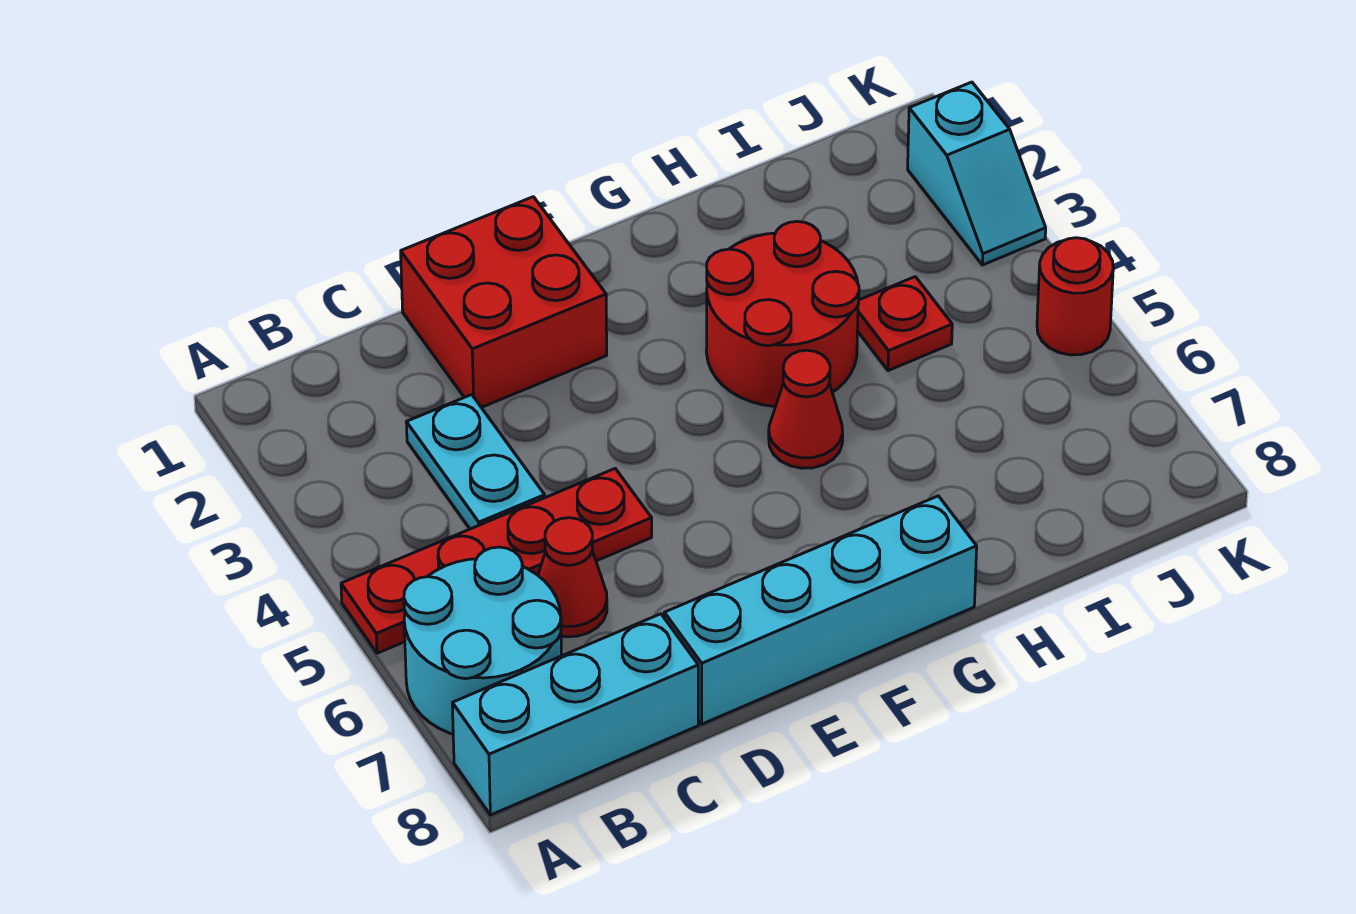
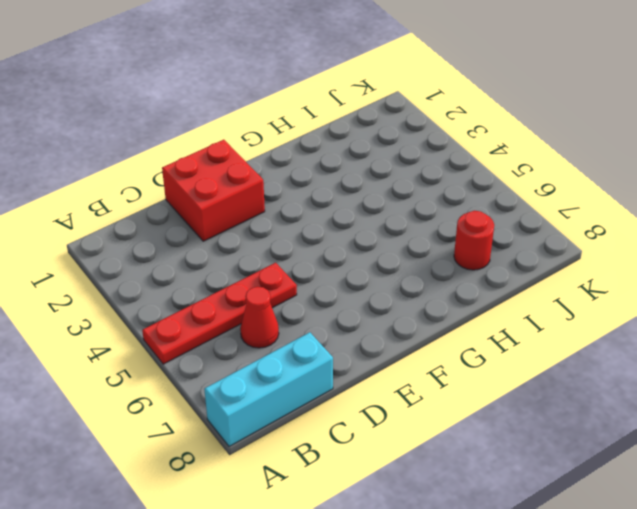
red round brick I7 level 1 -> red round brick K5 level 1
none -> cyan round brick A6:B7 level 1
none -> cyan plate C3:C4 level 1
none -> cyan brick D8:G8 level 1

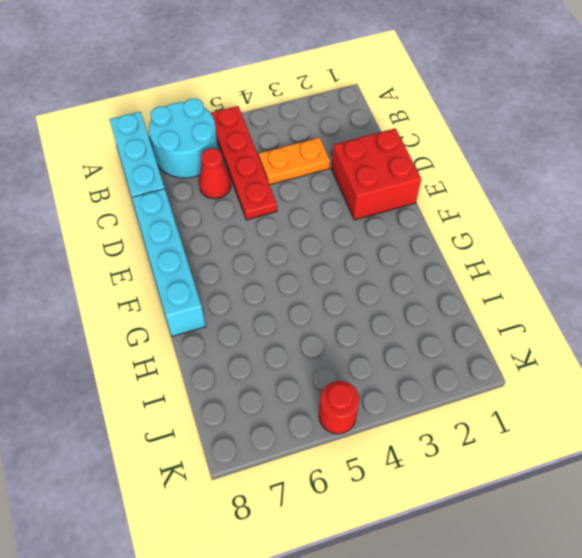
orange plate C3:C4 level 1 -> cyan plate C3:C4 level 1
none -> red round brick G3:H4 level 1
none -> red cone G5 level 1
none -> red plate I4 level 1

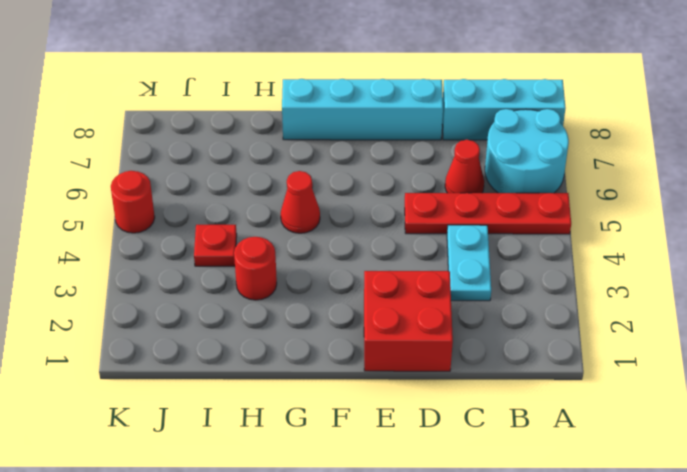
red round brick H3 level 1 -> red round brick G3:H4 level 1
none -> cyan slope K2:K3 level 1 top 2

